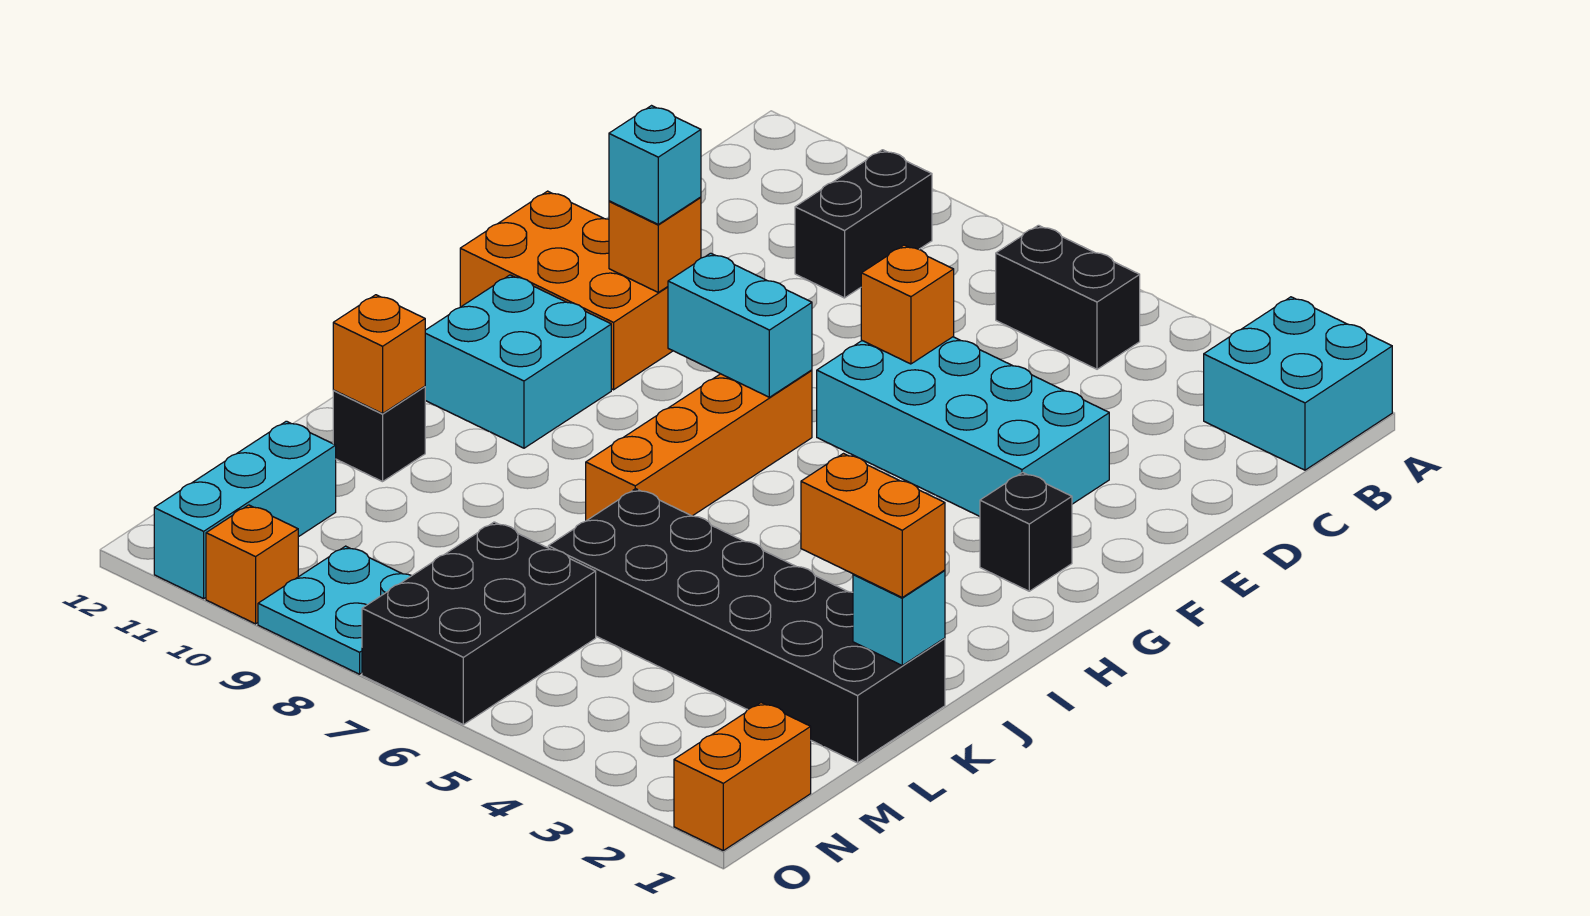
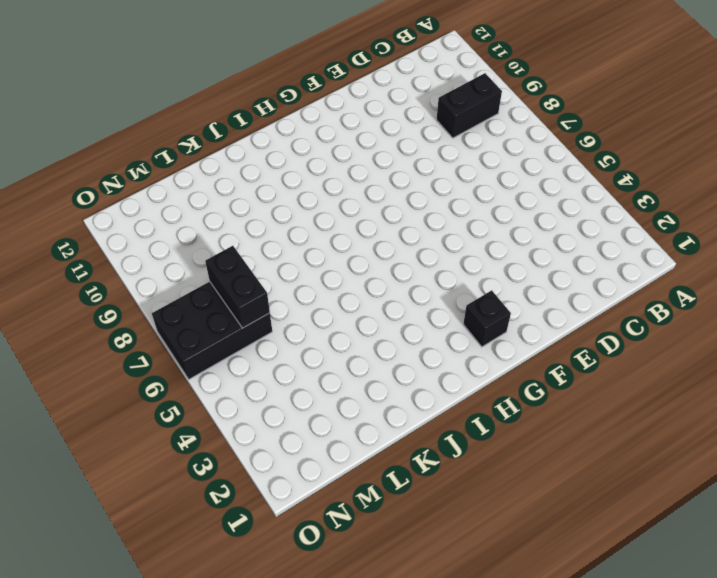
black brick M6:M7 level 2 -> black brick B5:B6 level 1
none -> cyan brick A1:B2 level 1
none -> cyan brick E3:F6 level 1
none -> orange brick F10:G12 level 1

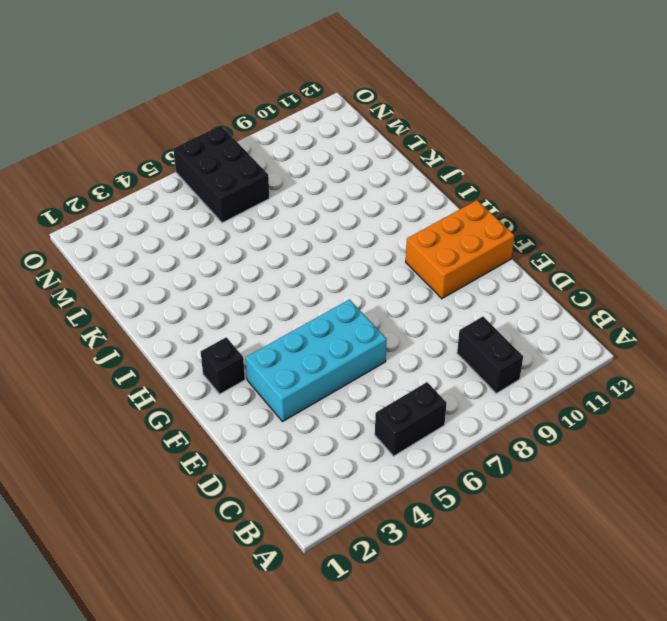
none -> cyan brick A1:B2 level 1
none -> orange brick G7:J7 level 1
none -> cyan brick H10:I11 level 1

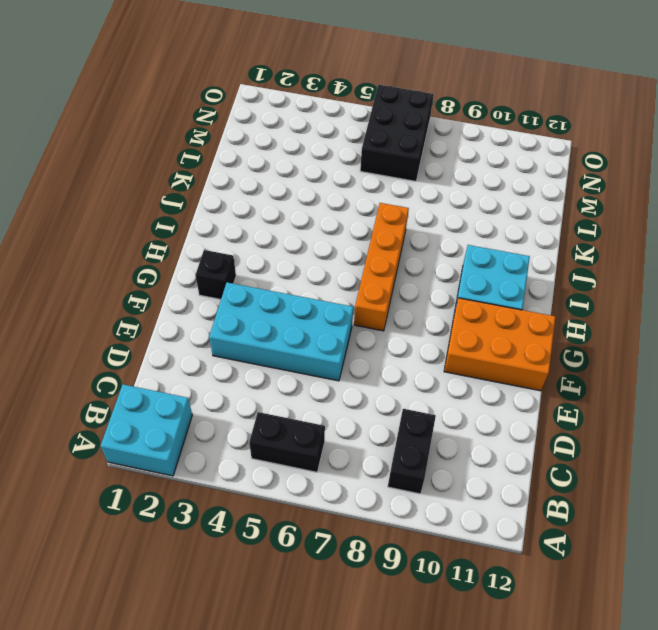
none -> black brick K1:L6 level 1
none -> black brick K11 level 1
none -> cyan brick M11:O11 level 1

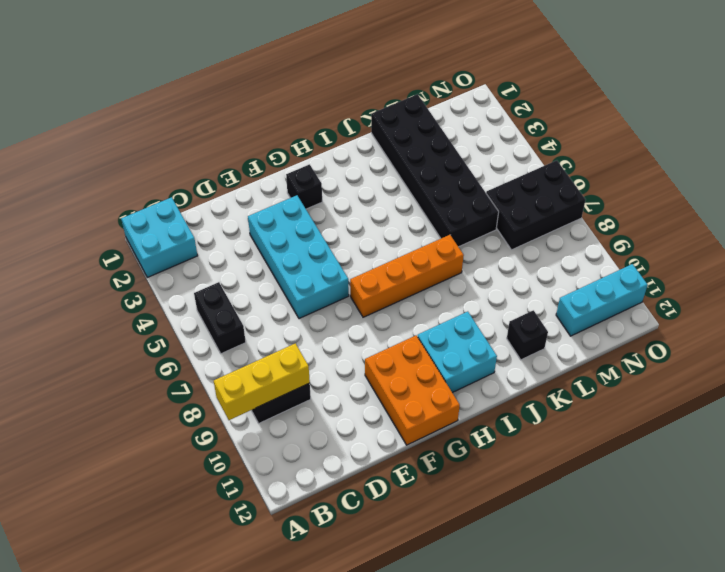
yellow brick A9:C9 level 2 -> none
none -> orange brick N1:O1 level 1
none -> cyan plate N8:O9 level 1
none -> orange brick O10 level 1

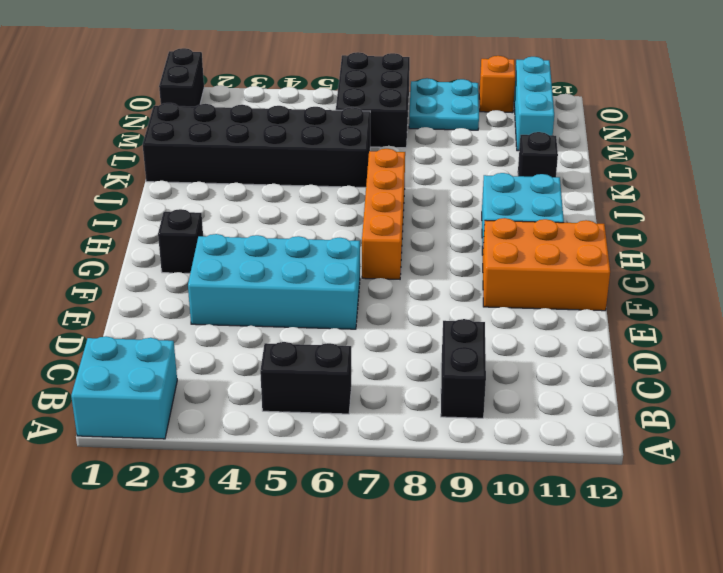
black brick N1:O1 level 1 -> orange brick N1:O1 level 1
none -> orange brick E6 level 2
none -> orange brick F10 level 2
none -> cyan brick G7:G8 level 2

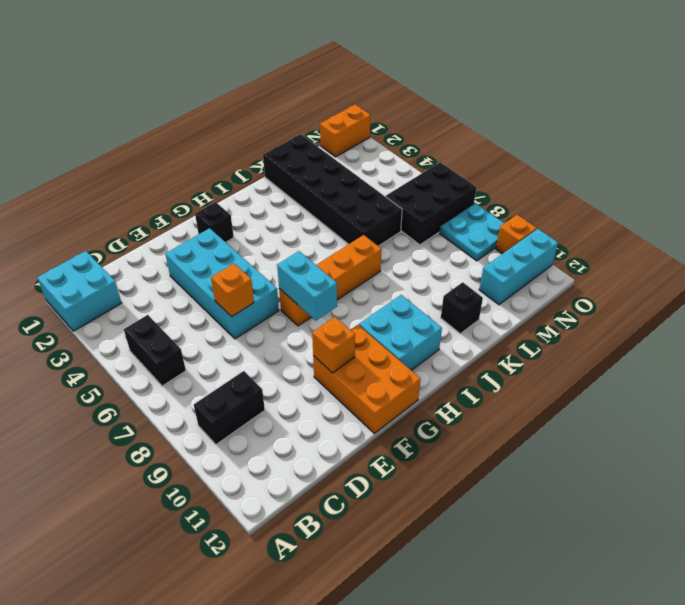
none -> cyan brick K1 level 2
none -> orange brick K11 level 2
none -> cyan brick F10 level 3

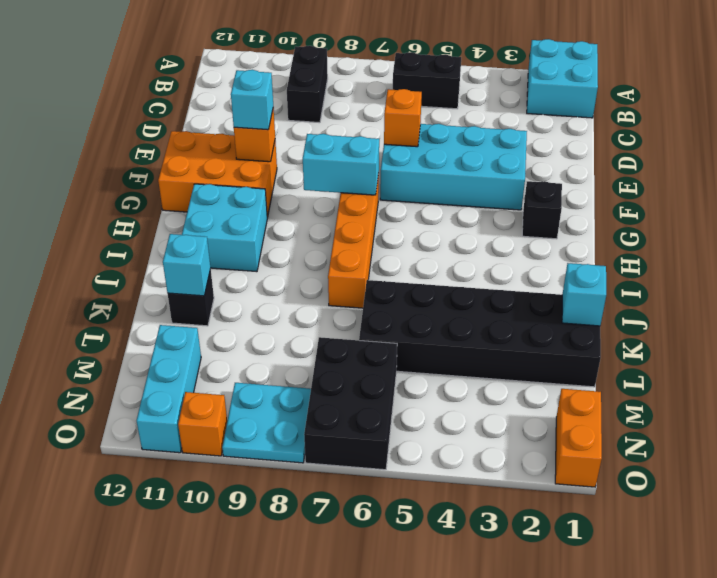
cyan brick K11 level 2 -> orange brick K11 level 2
none -> orange brick K1:K2 level 3

